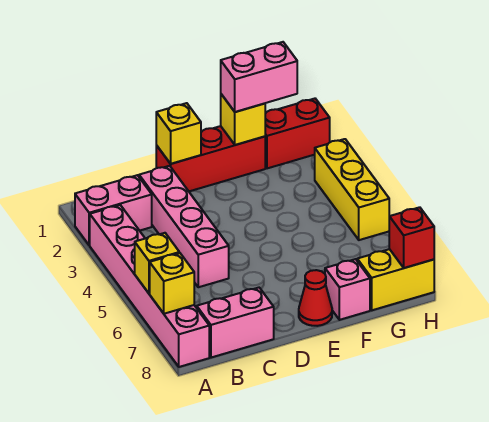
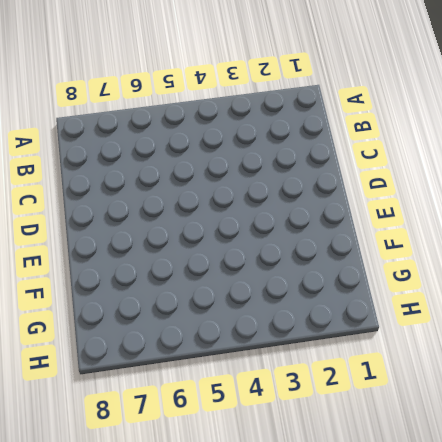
none -> pink brick A2:B2 level 1
none -> pink brick A3:A8 level 1
none -> pink brick B8:C8 level 1

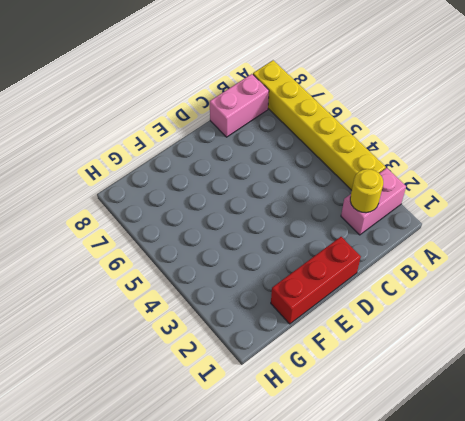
yellow brick A3:A8 level 1 -> pink brick A3:A8 level 1
yellow round brick B2 level 2 -> none
none -> pink brick C2:C5 level 1
none -> red cone E8 level 1
none -> pink brick F8 level 1

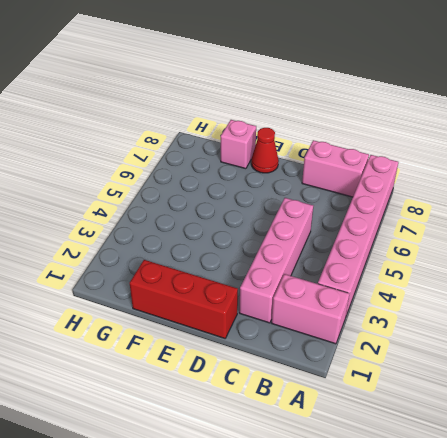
none -> red brick G1:H1 level 1
none -> yellow brick G8:H8 level 1
none -> yellow brick H3:H5 level 1

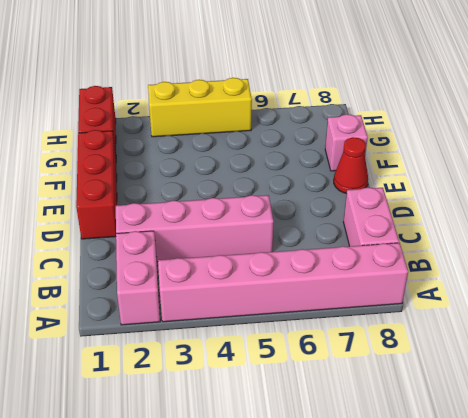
none -> yellow brick G8:H8 level 1
none -> yellow brick A6 level 2
none -> yellow brick A7 level 2

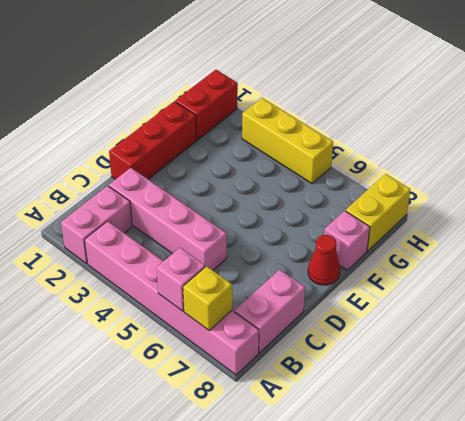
pink brick A6 level 2 -> yellow brick A6 level 2
none -> yellow brick D1 level 2
none -> yellow brick F1 level 2
none -> red brick H8 level 2

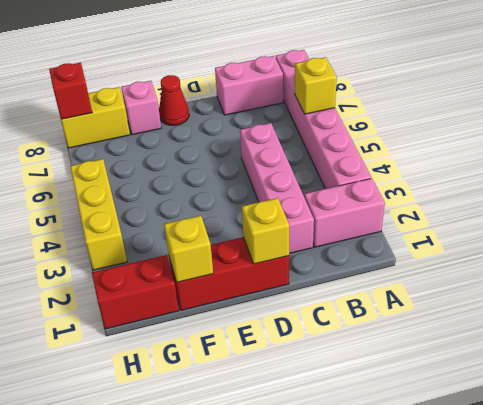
none -> yellow brick A7 level 2
none -> pink brick F1:G1 level 3

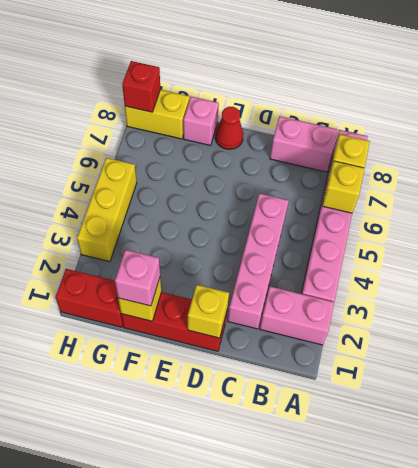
pink brick F1 level 3 -> pink brick F1:G1 level 3

